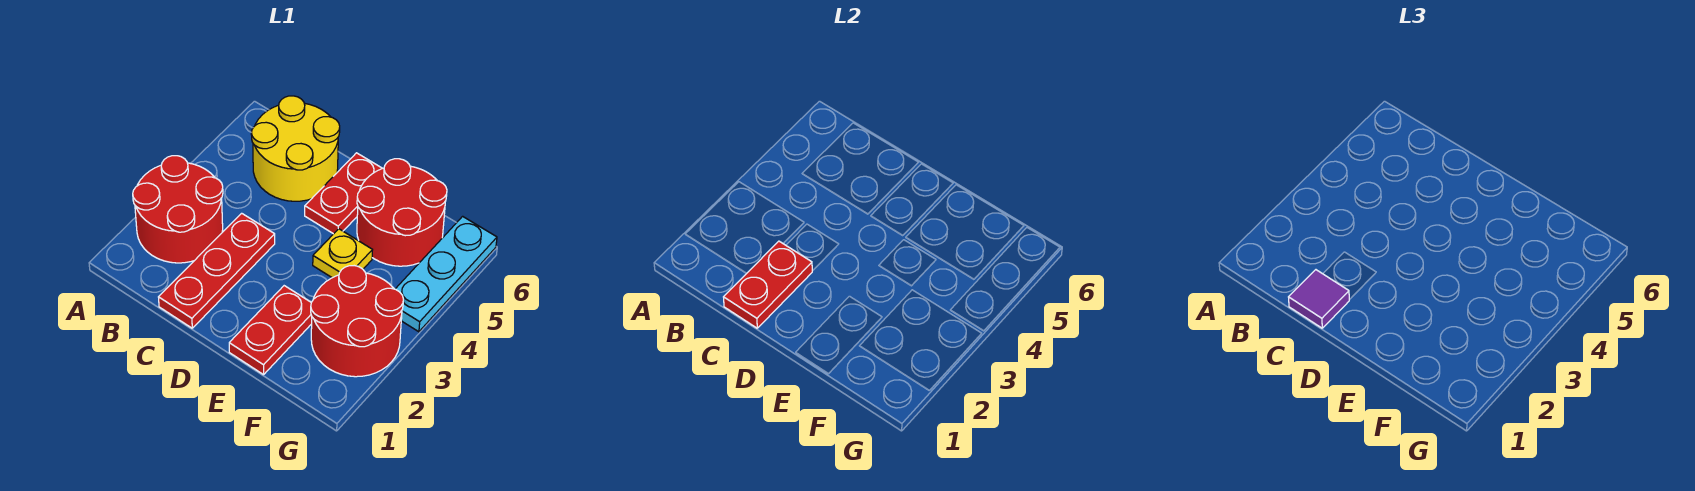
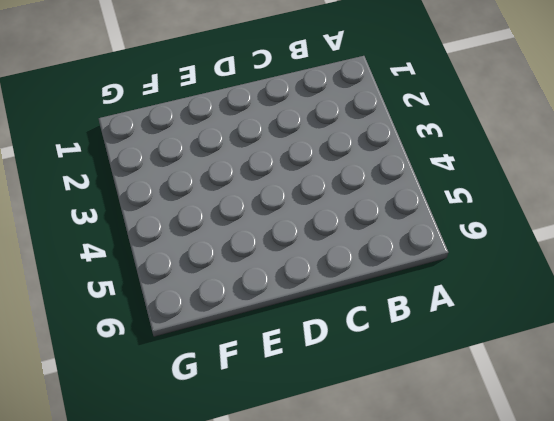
none -> red round brick A2:B3 level 1
none -> yellow round brick B5:C6 level 1

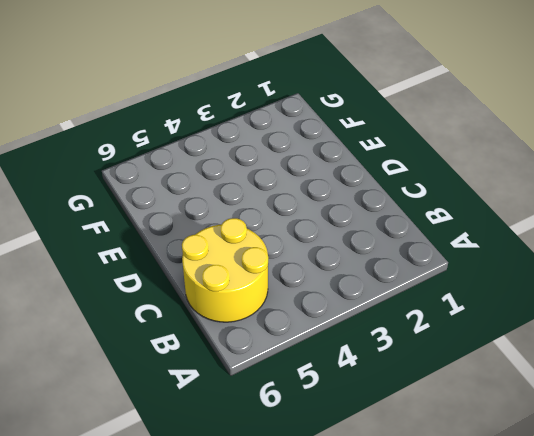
none -> red round brick A2:B3 level 1
none -> red plate C1:C3 level 1

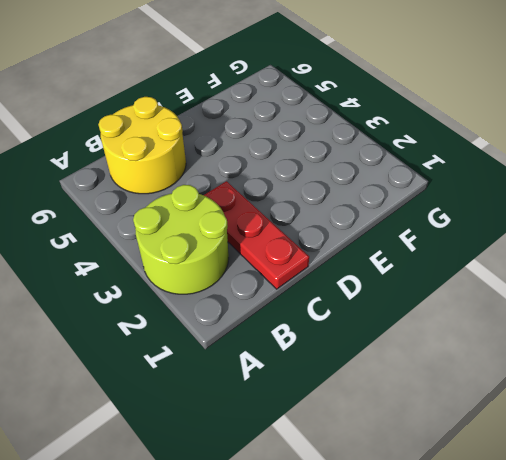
lime round brick A2:B3 level 1 -> red round brick A2:B3 level 1
none -> red plate D5:D6 level 1
none -> red plate E1:E2 level 1

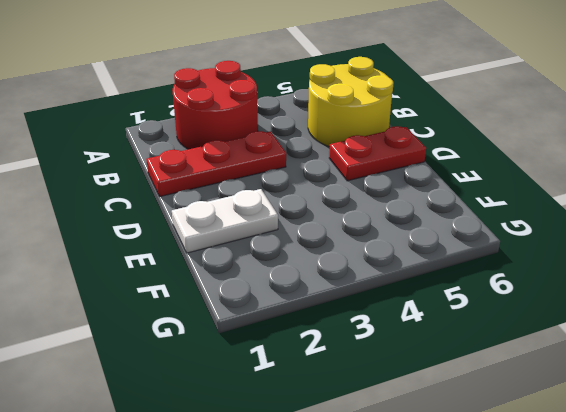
white plate E1:E2 level 1 -> red plate E1:E2 level 1
none -> yellow plate E4 level 1
none -> red round brick E5:F6 level 1

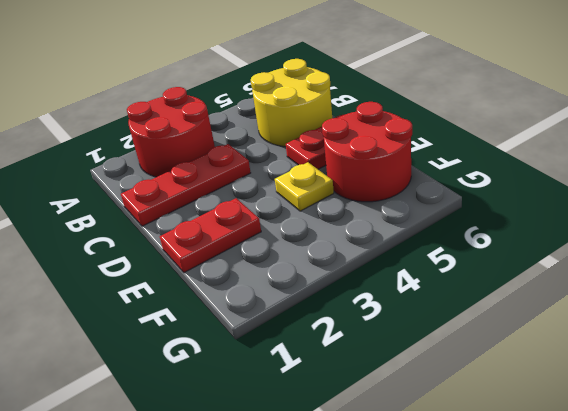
none -> red round brick F2:G3 level 1
none -> cyan plate G4:G6 level 1

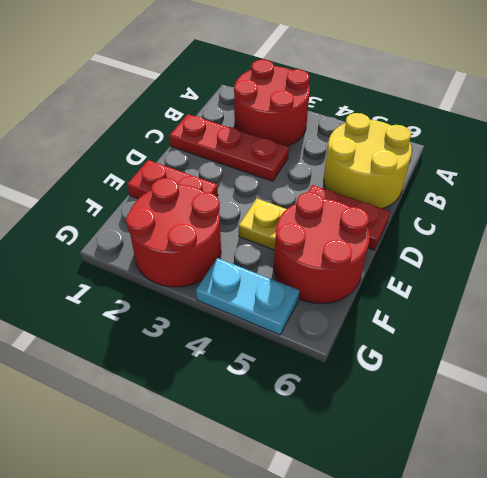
cyan plate G4:G5 level 1 -> cyan plate G4:G6 level 1
none -> red plate C1:C2 level 2
none -> purple tile C1 level 3

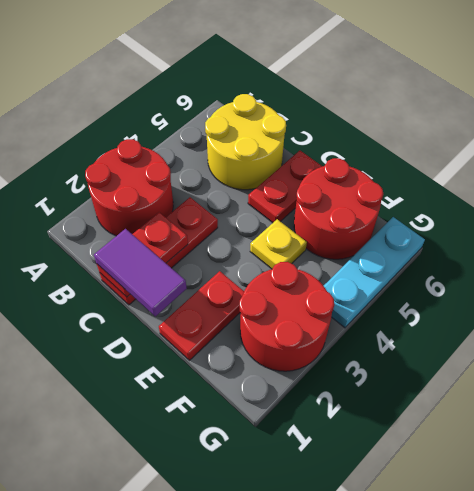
purple tile C1:D1 level 3 -> purple tile C1 level 3

